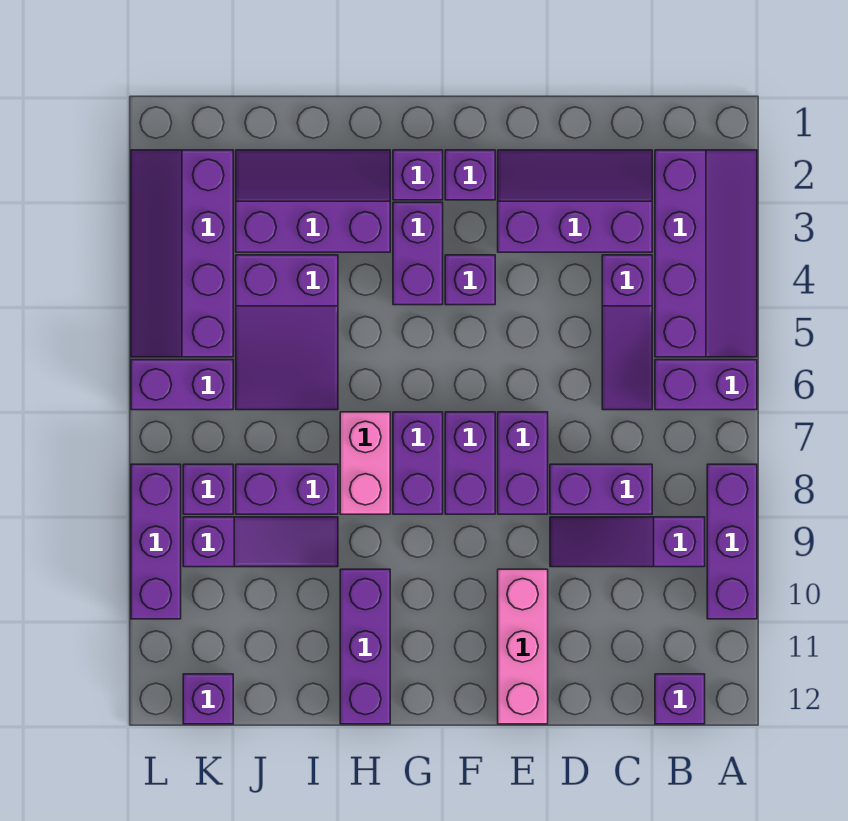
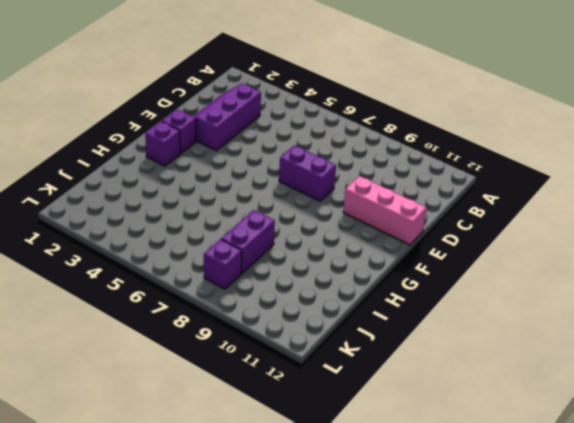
none -> purple slope A2:B5 level 1 top B
none -> purple brick A6:B6 level 1
none -> purple brick A8:A10 level 1

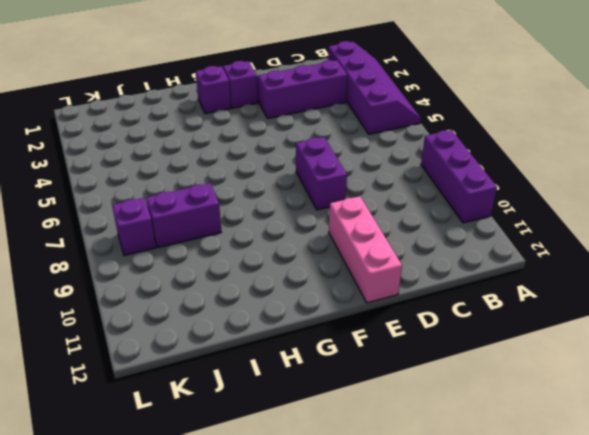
none -> purple brick A6:B6 level 1
none -> purple slope B9:D9 level 1 top B
none -> purple brick B12 level 1

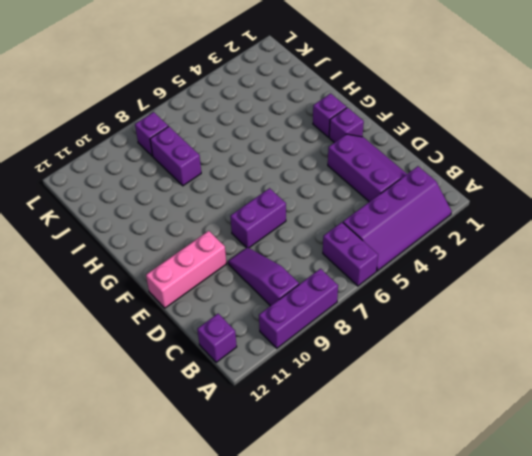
none -> purple slope C4:C6 level 1 top 4
none -> purple brick C8:D8 level 1
none -> purple brick F4 level 1

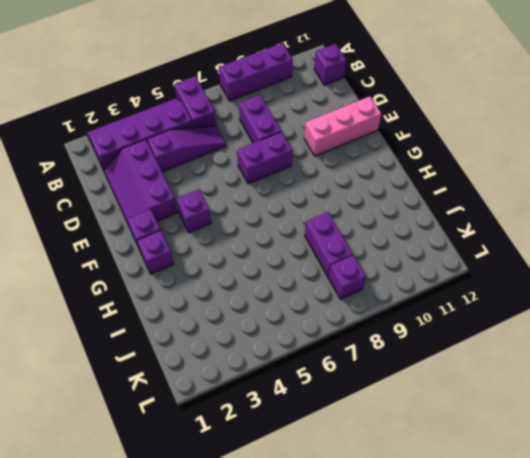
none -> purple slope B9:D9 level 1 top B
none -> purple brick F7:F8 level 1
none -> purple brick G3:G4 level 1

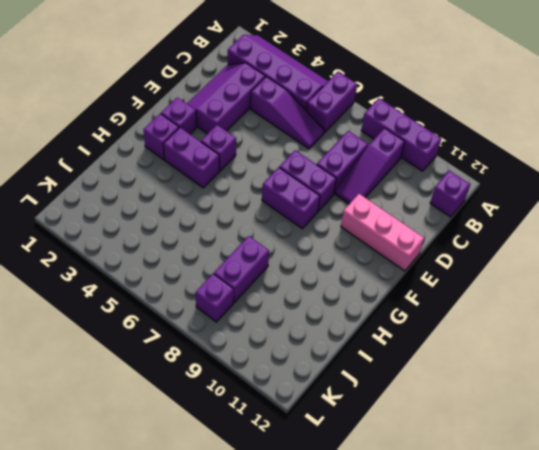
none -> purple brick G7:G8 level 1
none -> purple slope H2:J3 level 1 top 3
none -> pink brick H7:H8 level 1

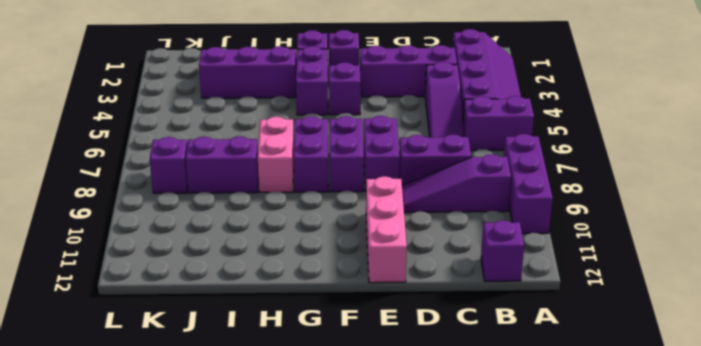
none -> purple brick H10:H12 level 1
none -> purple slope I4:J6 level 1 top 4
none -> purple slope I9:K9 level 1 top K

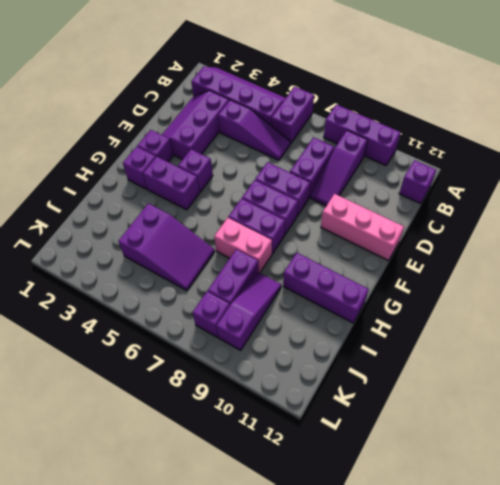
none -> purple slope H2:J3 level 1 top 3
none -> purple slope K2:L5 level 1 top K
none -> purple brick K6:L6 level 1

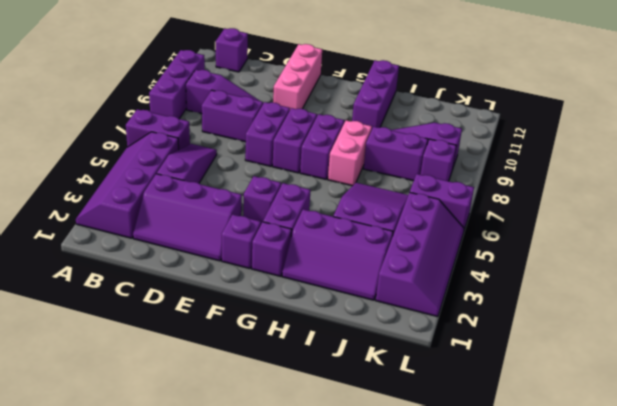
none -> purple brick K12 level 1
none -> purple brick L8:L10 level 1

